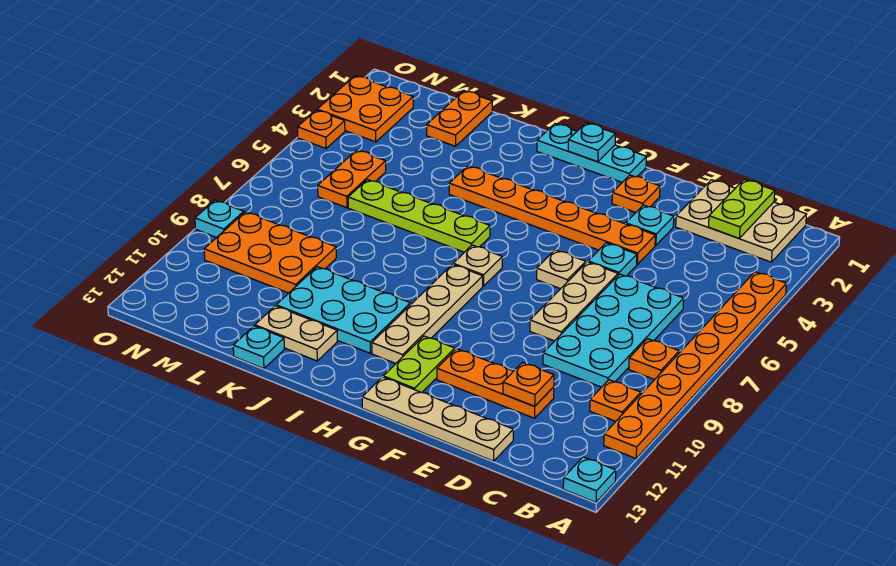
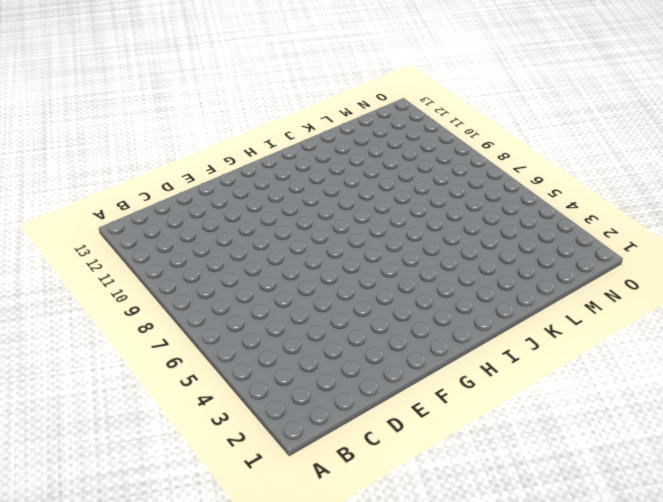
none -> orange plate A4:A11 level 1
none -> cyan plate A13 level 1
none -> tan plate B1:D2 level 1
none -> orange plate B8 level 1

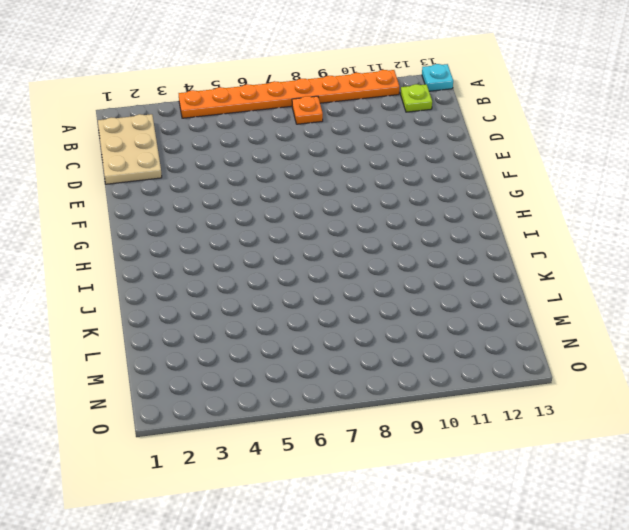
lime plate B12 level 1 -> none
none -> orange plate B10 level 1
none -> cyan plate C6:D9 level 1
none -> orange plate D11:F11 level 1
none -> tan plate D13:G13 level 1

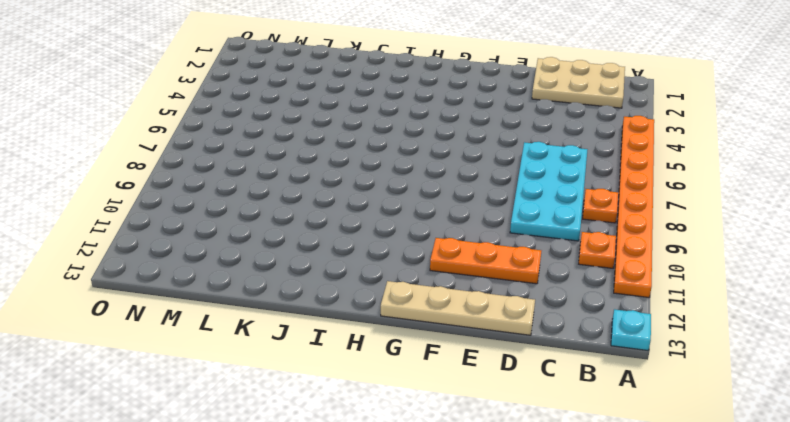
none -> cyan plate E3 level 1
none -> orange plate E4:J4 level 1
none -> cyan plate E5 level 1
none -> tan plate E6:E8 level 1

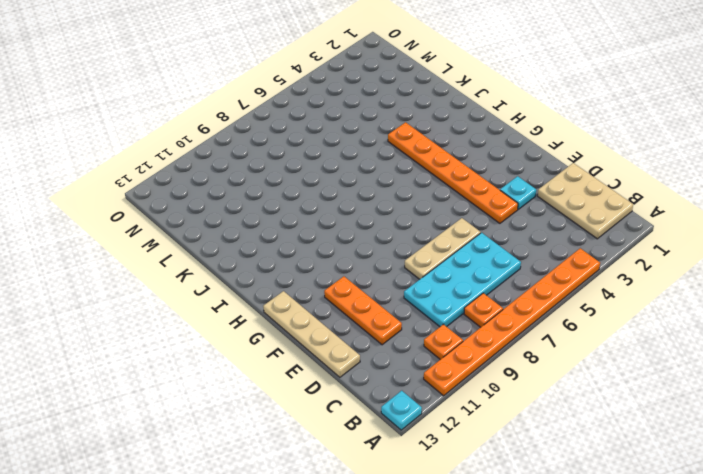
none -> cyan plate E5 level 1
none -> orange plate F2 level 1
none -> tan plate F6 level 1
none -> cyan plate G1:I1 level 1

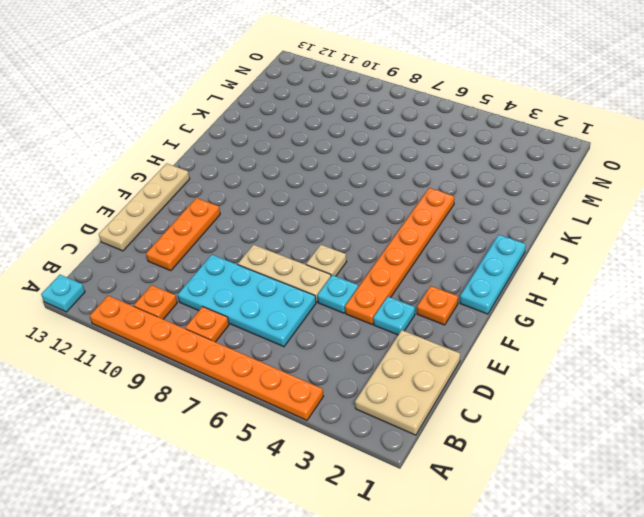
none -> lime plate G11:G12 level 1
none -> tan plate H7 level 1
none -> tan plate H8:H11 level 1
none -> lime plate I6:L6 level 1

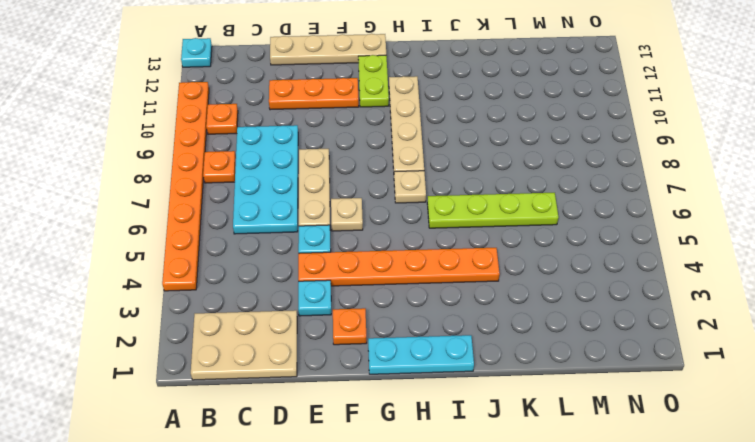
none -> cyan plate I10:K11 level 1
none -> tan plate J12:K12 level 1
none -> cyan plate K13 level 1
none -> orange plate L1:L2 level 1

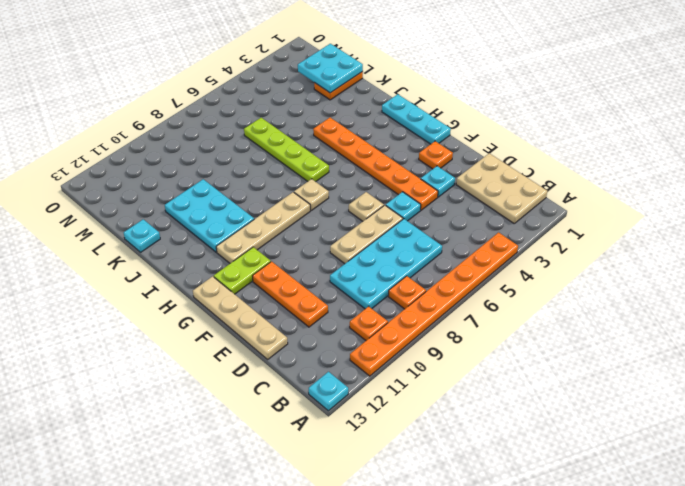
cyan plate L1:M2 level 2 -> none
none -> tan plate J12:K12 level 1
none -> orange plate L9:N10 level 1
none -> orange plate M5:M6 level 1
none -> orange plate N2:O3 level 1

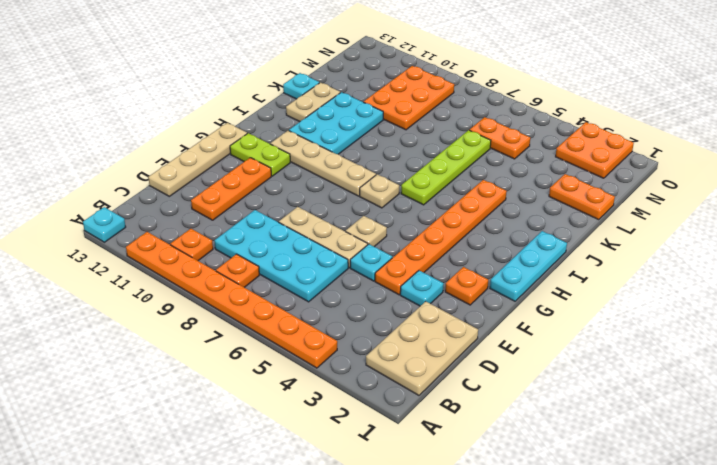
none -> orange plate O4 level 1
none -> cyan plate O9 level 1
none -> lime plate C1:C2 level 2
none -> orange plate D11 level 2

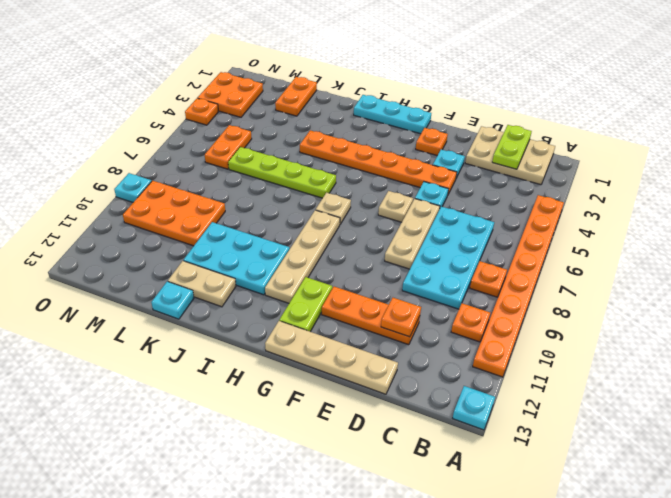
none -> cyan plate H1 level 2

